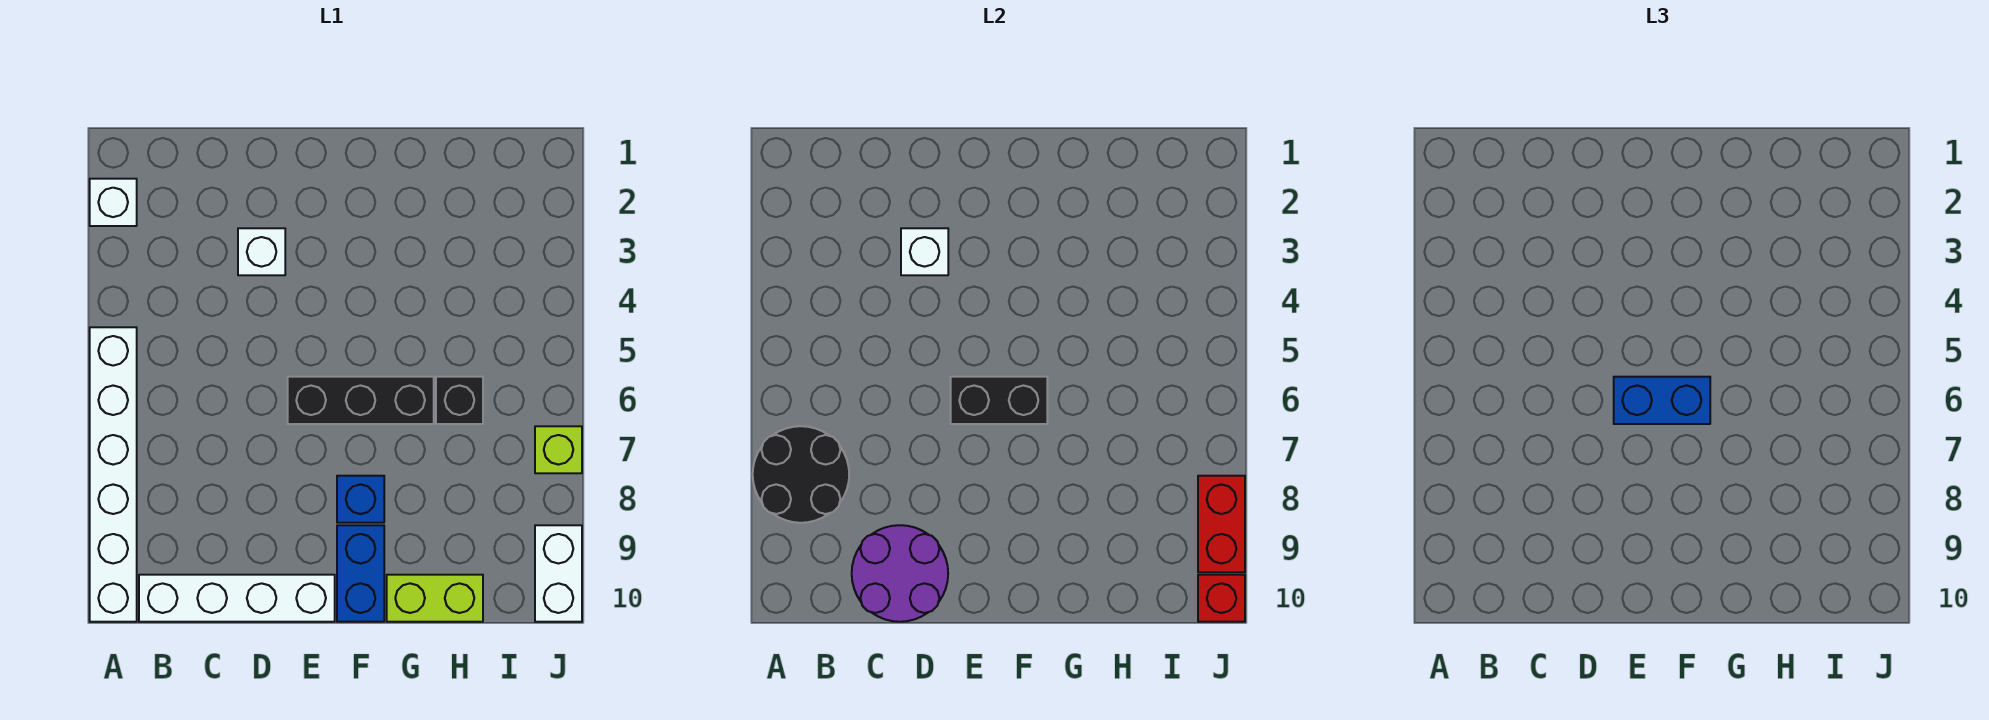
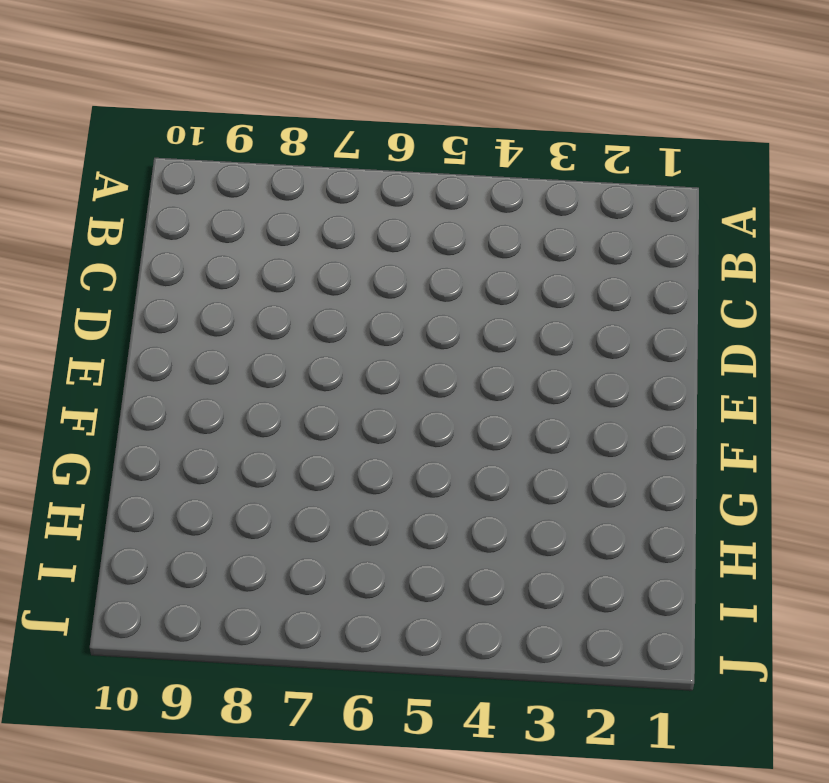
none -> white brick A2 level 1
none -> white brick A5:A10 level 1
none -> white brick B10:E10 level 1

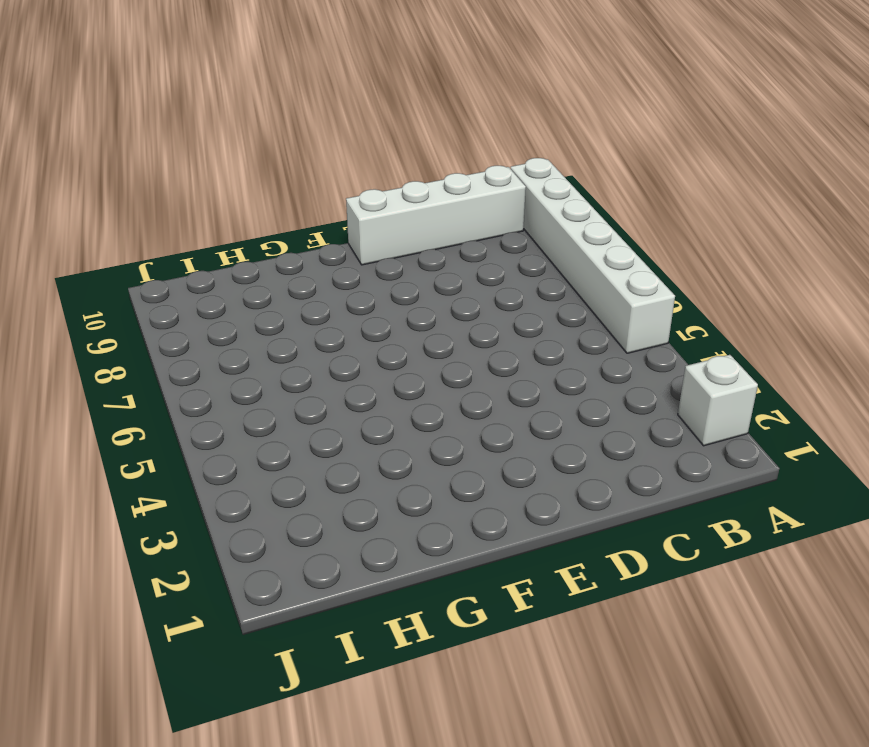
none -> white brick D3 level 1
none -> black brick E6:G6 level 1
none -> blue brick F8 level 1

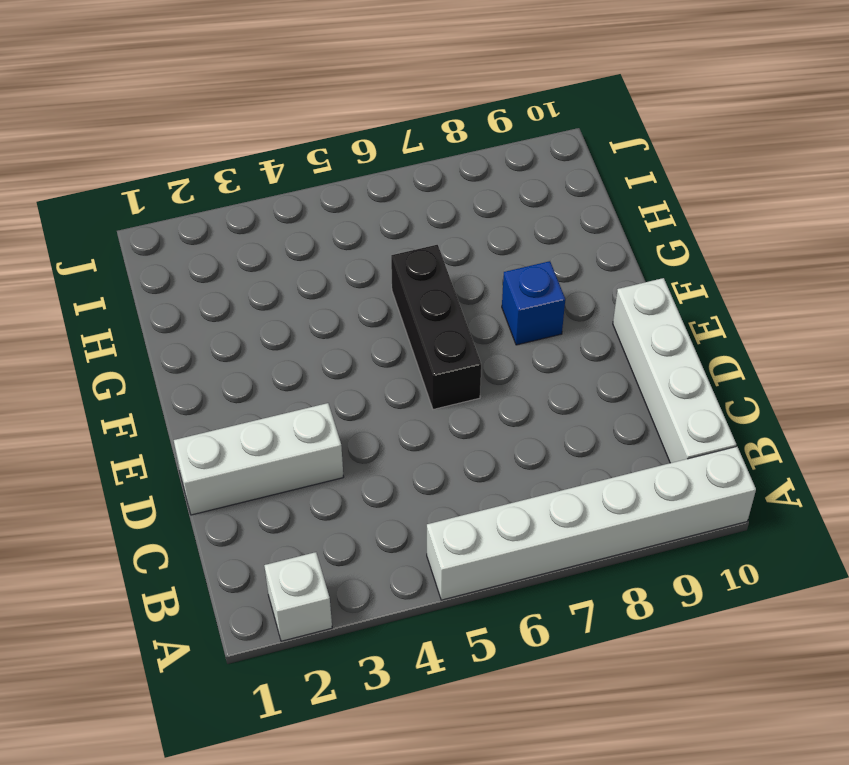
white brick D1:D3 level 1 -> white brick D3 level 1
none -> blue brick F9:F10 level 1
none -> lime brick G10:H10 level 1
none -> black brick H6 level 1

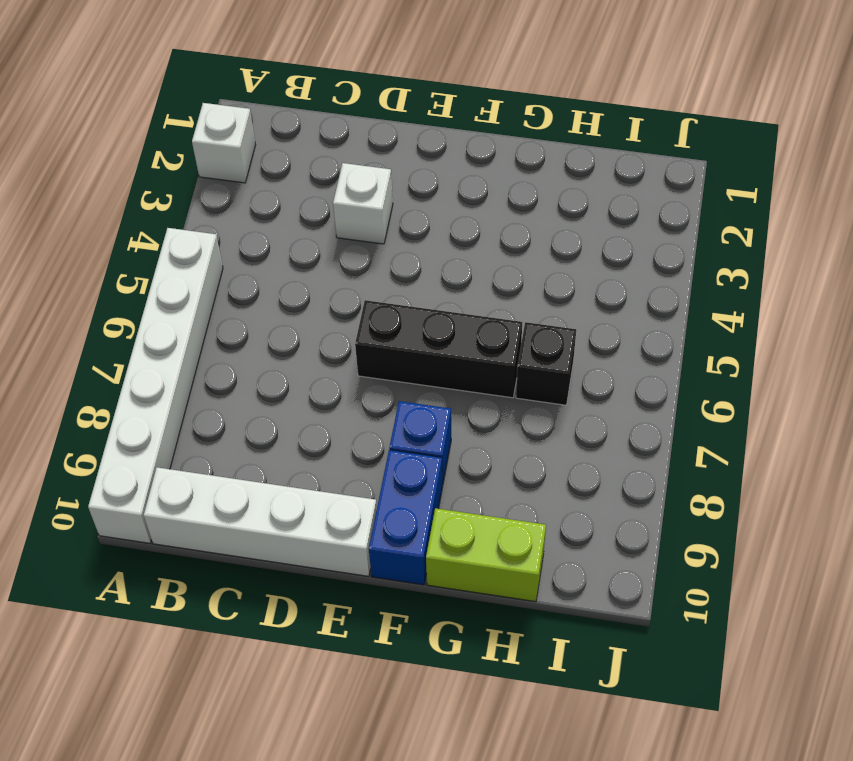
none -> lime brick J7 level 1
none -> white brick J9:J10 level 1
none -> black round brick A7:B8 level 2

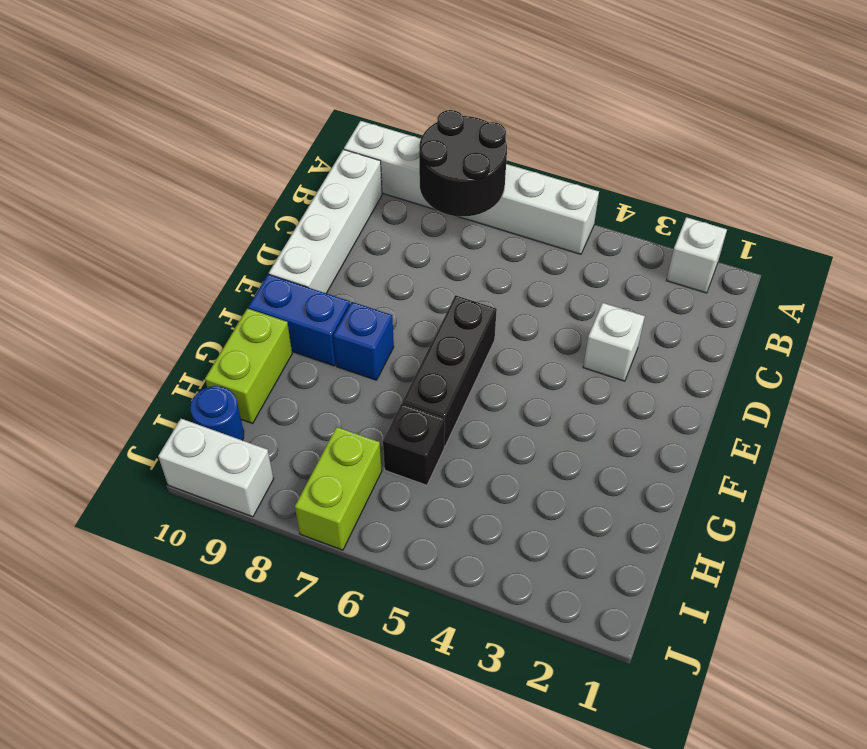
lime brick I7:J7 level 1 -> lime brick J7 level 1
blue round brick I10 level 1 -> none
none -> purple round brick C9:D10 level 2
none -> white brick D3 level 2
none -> black brick E6:F6 level 2

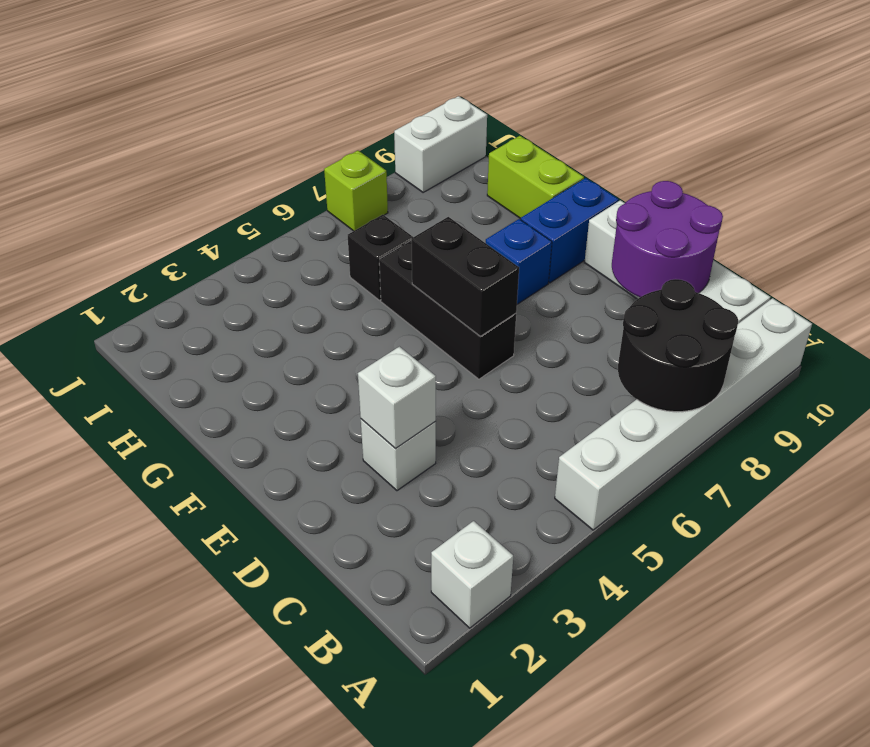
none -> red brick J8:J9 level 2
none -> red brick J10 level 2
none -> blue brick E6:F6 level 3

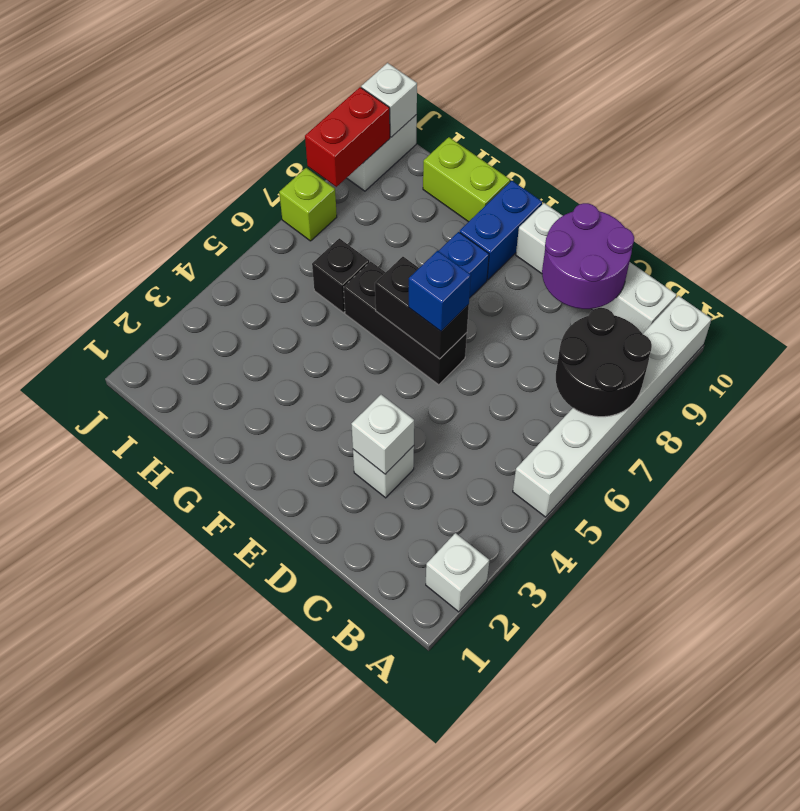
blue brick E6 level 3 -> blue brick E6:F6 level 3
white brick J10 level 2 -> red brick J10 level 2

